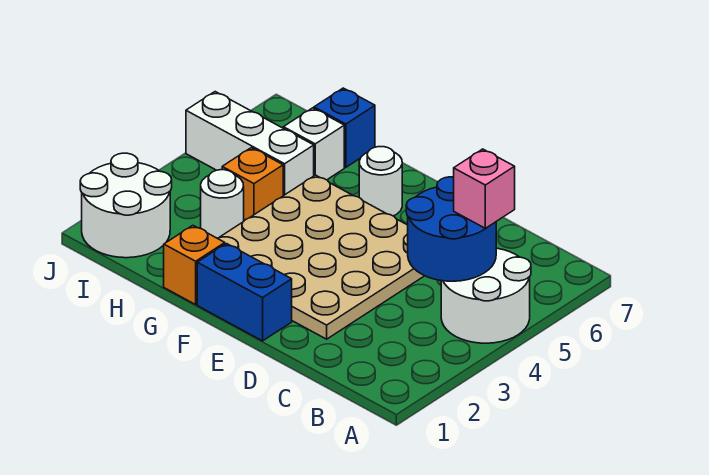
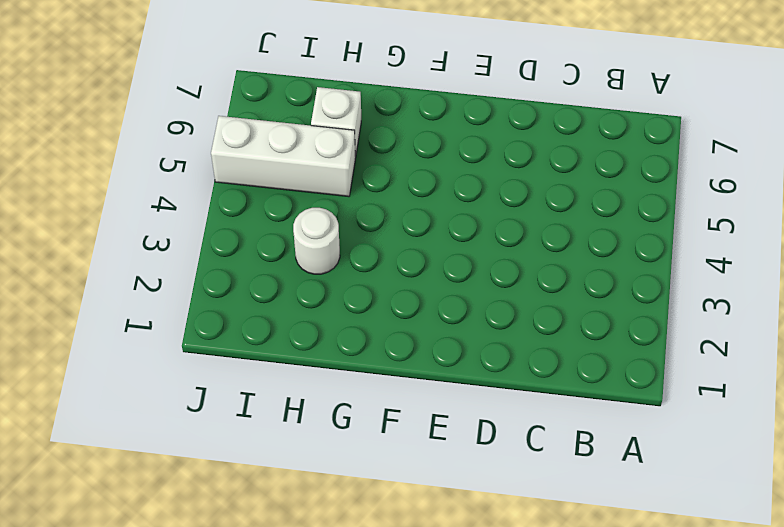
none -> white round brick A4:B5 level 1
none -> tan plate D2:G5 level 1
none -> blue brick E1:F1 level 1

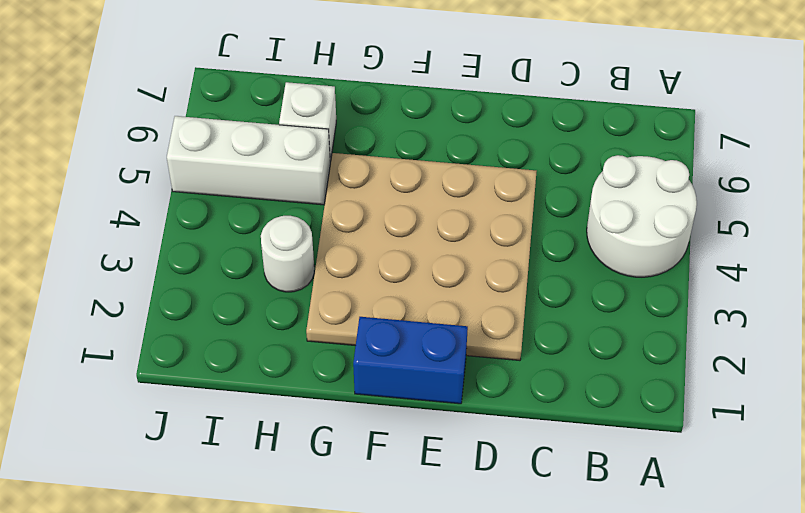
none -> white round brick F6 level 1
none -> orange brick G1 level 1
none -> orange brick H4 level 1

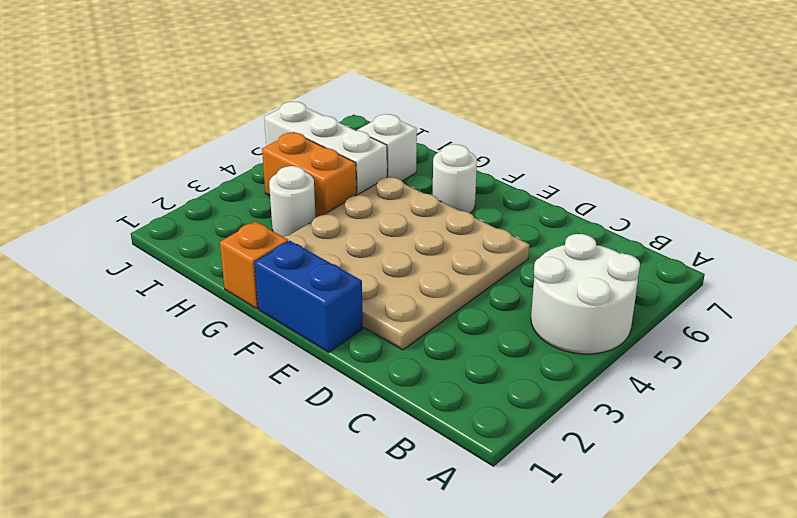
orange brick H4:I4 level 1 -> orange brick H4 level 1
none -> blue brick H7 level 1
none -> white round brick I1:J2 level 1
none -> blue round brick B4:C5 level 2

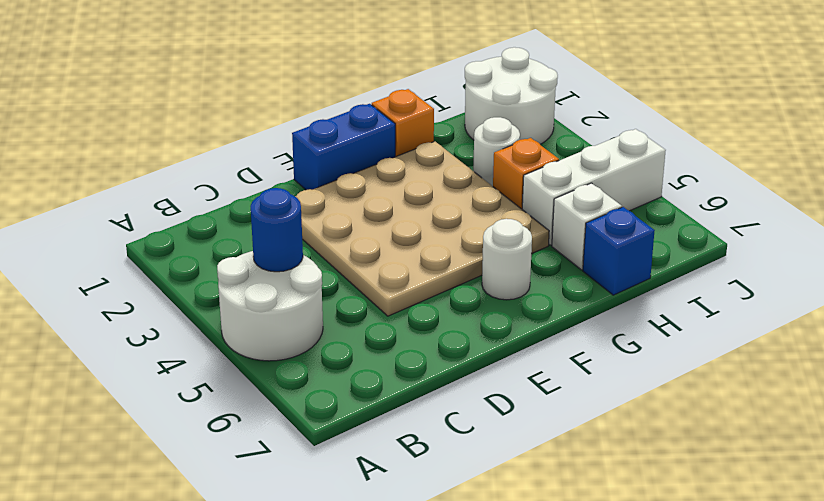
blue round brick B4 level 2 -> blue round brick B4:C5 level 2
none -> pink brick B5 level 3

